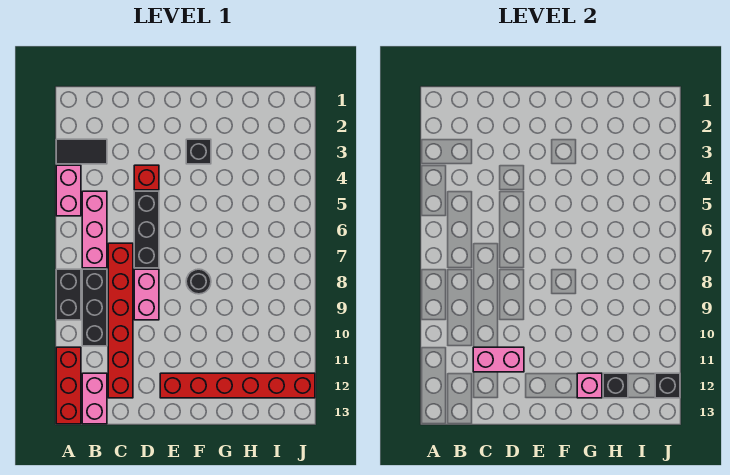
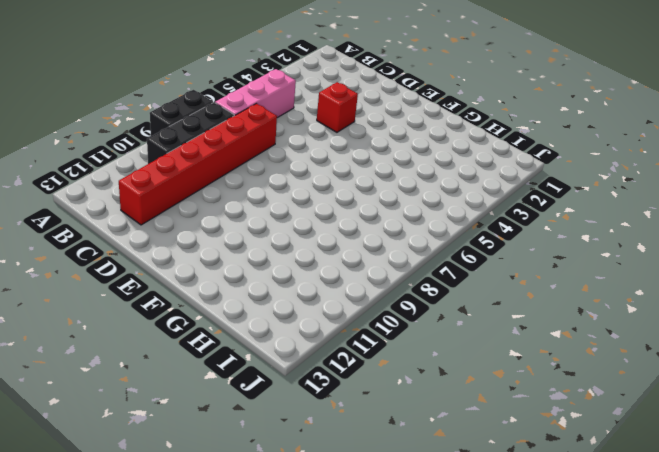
none -> black tile A3:B3 level 1
none -> pink brick A4:A5 level 1
none -> red brick A11:A13 level 1

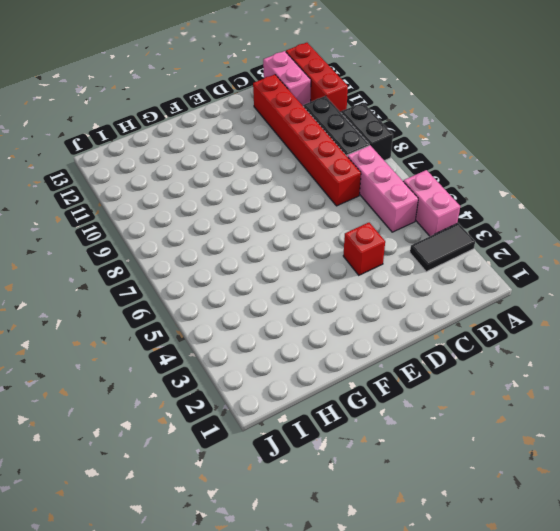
none -> black brick D5:D7 level 1
none -> pink brick D8:D9 level 1
none -> red brick E12:J12 level 1

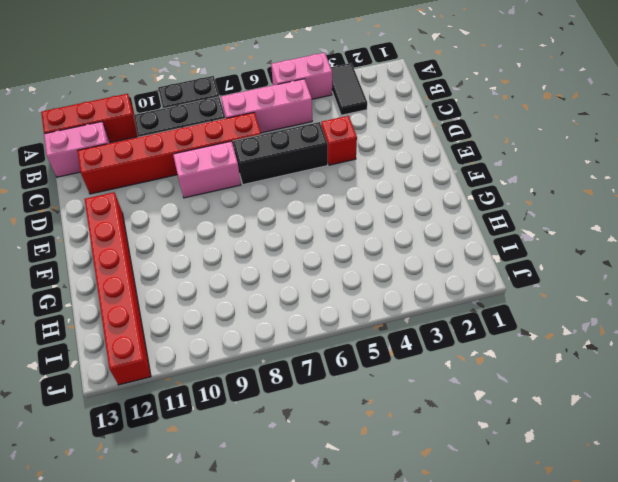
none -> black brick F3 level 1
none -> black round brick F8 level 1
none -> pink brick C11:D11 level 2

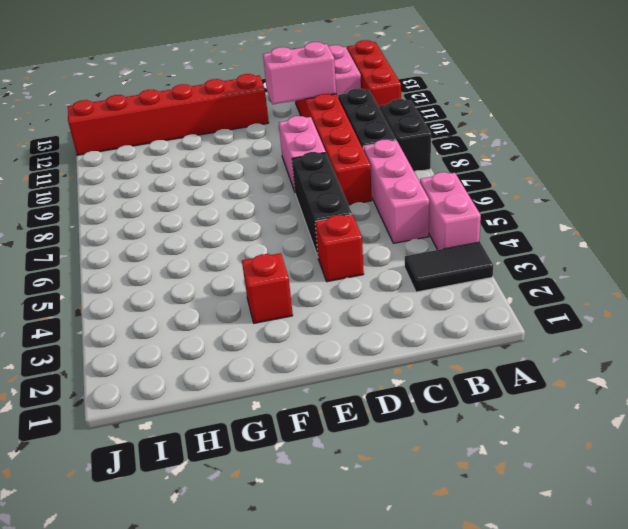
red brick F3 level 1 -> black brick F3 level 1
none -> black round brick F8 level 1
none -> pink brick G12 level 2
none -> black brick H12 level 2

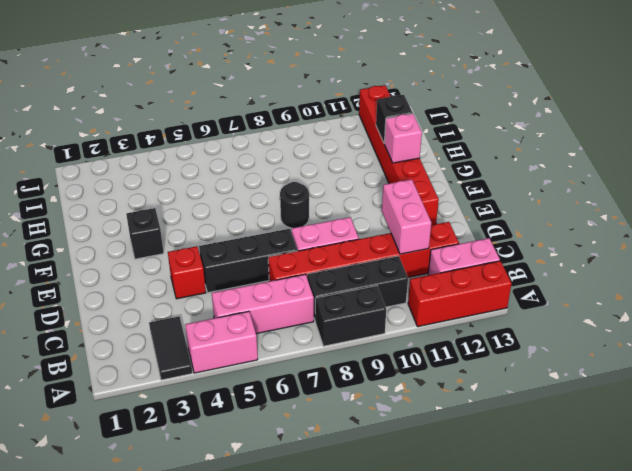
none -> black brick J12 level 2

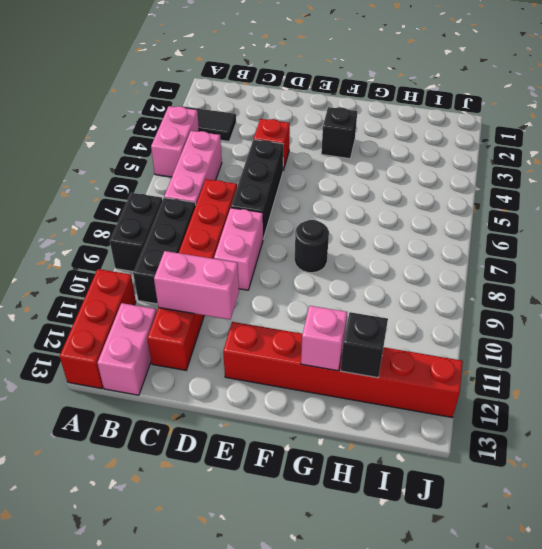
none -> black brick J12 level 2

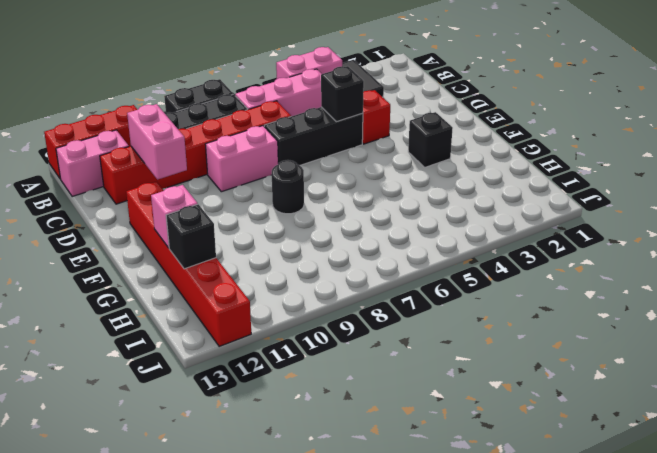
black brick D5 level 2 -> black brick J12 level 2

